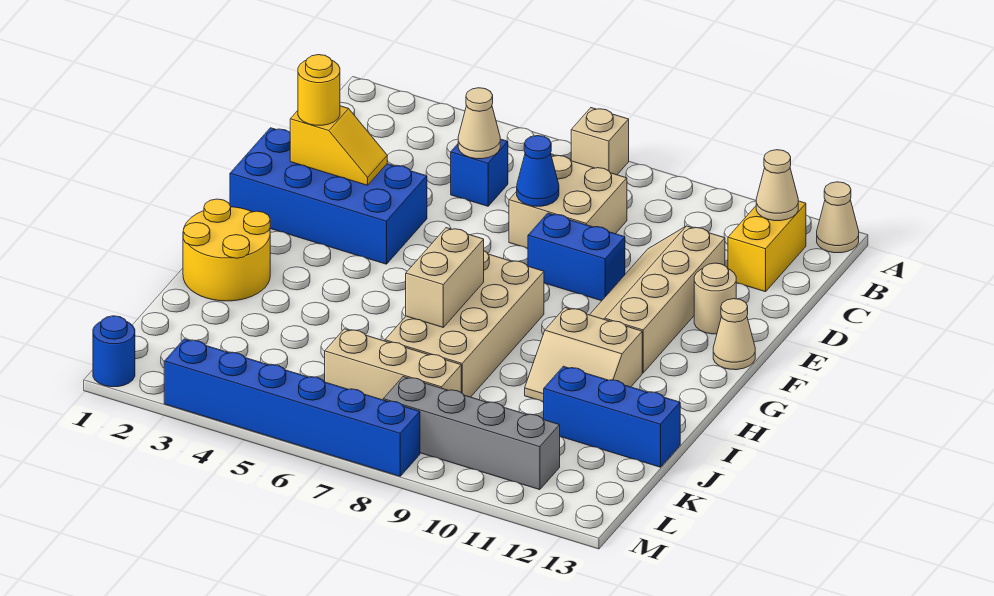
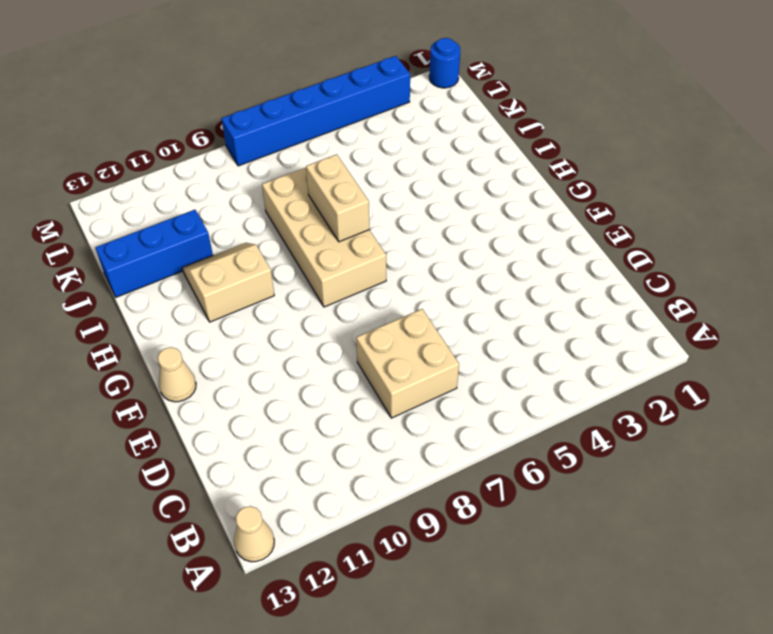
none -> tan brick A7 level 1
none -> yellow brick B12:C12 level 1
none -> blue brick C5 level 1

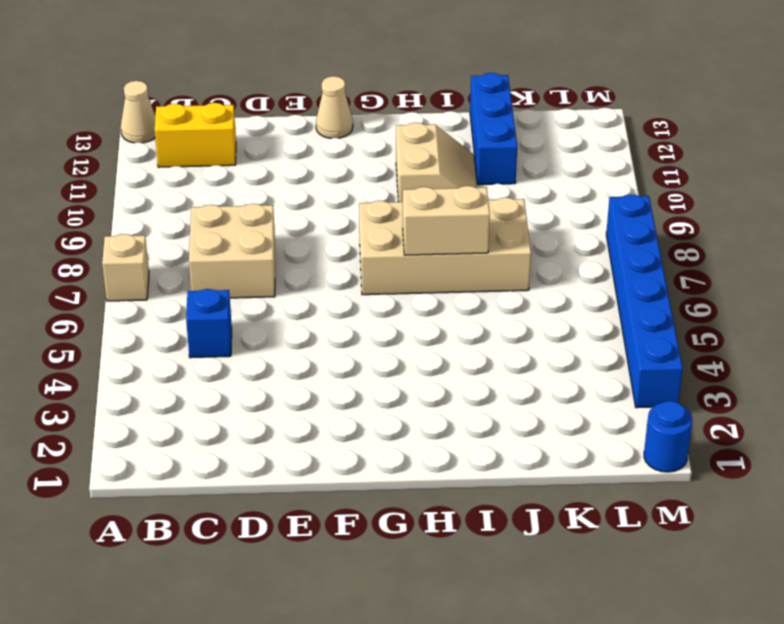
none -> tan slope D10:G11 level 1 top 11
none -> blue brick E1:F4 level 1
none -> blue brick E8:E9 level 1

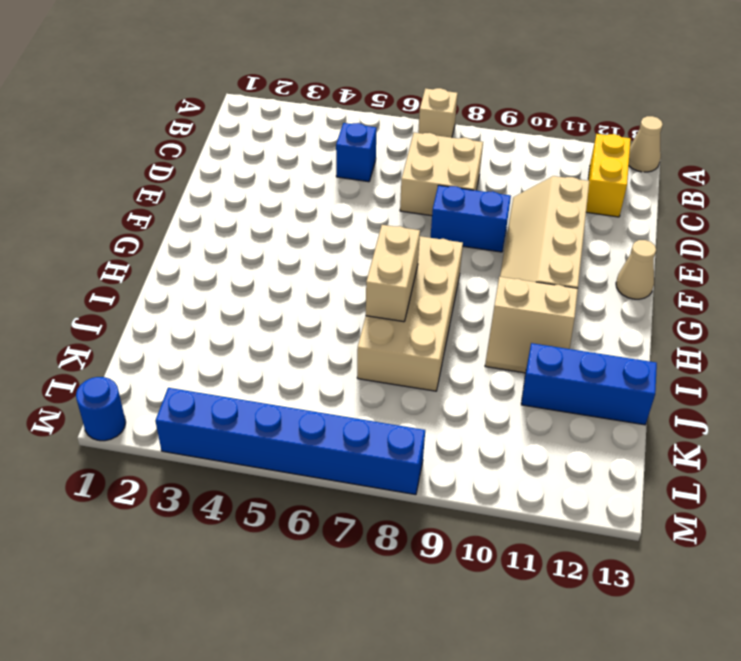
none -> blue brick E1:F4 level 1
none -> tan round brick E12 level 1
none -> yellow round brick H1:I2 level 1

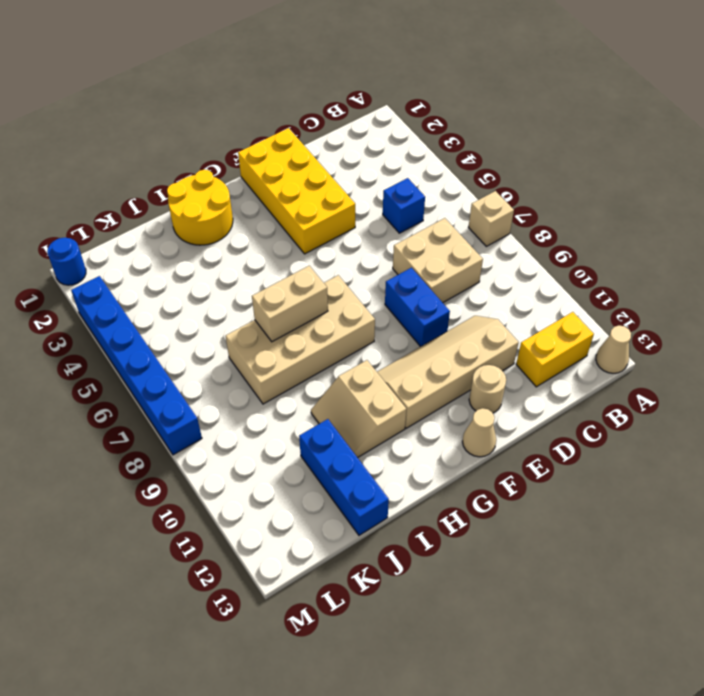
yellow brick E1:F4 level 1 -> blue brick E1:F4 level 1
none -> tan brick K6:K8 level 1
none -> grey brick L8:L11 level 1
none -> tan cone B12 level 2

